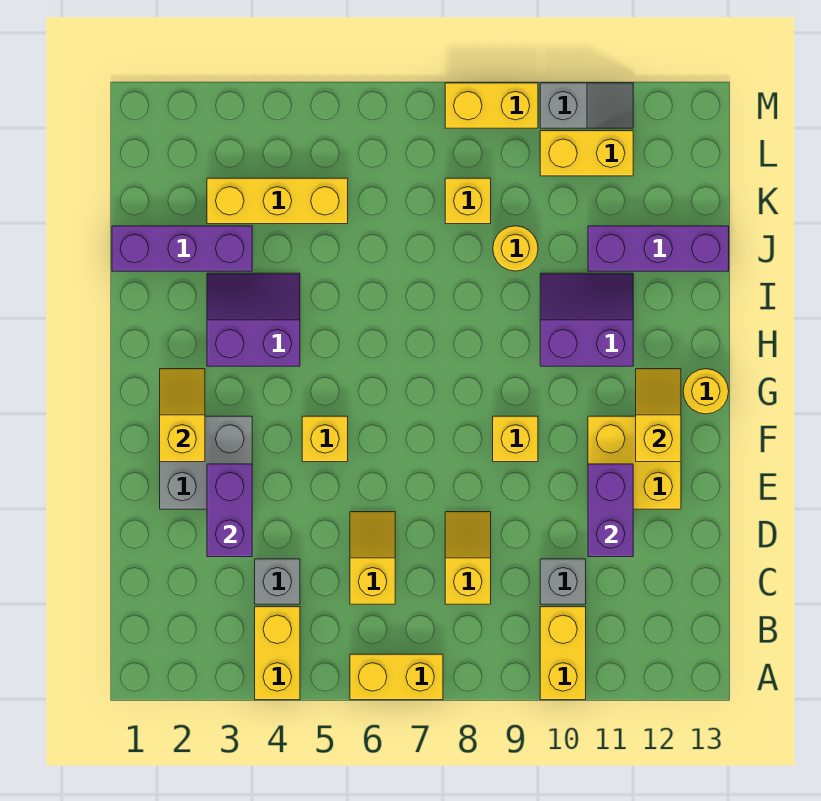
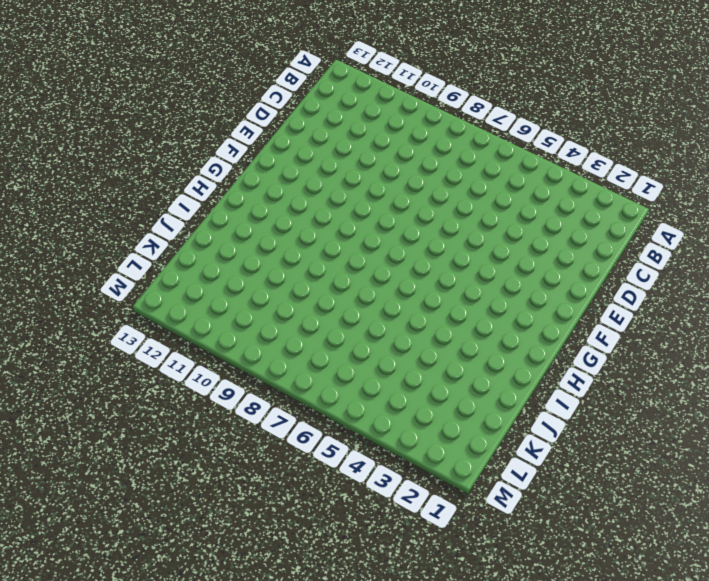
none -> yellow brick A4:B4 level 1
none -> yellow brick A6:A7 level 1
none -> yellow brick A10:B10 level 1

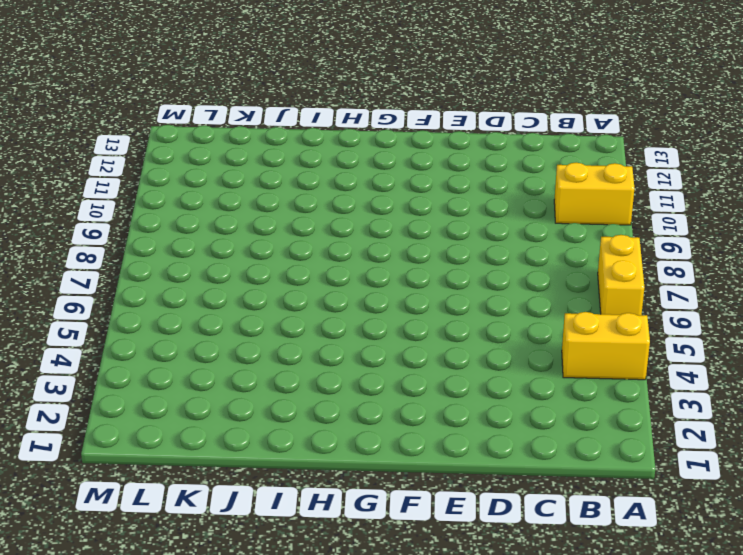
none -> grey brick C4 level 1
none -> yellow slope C6:D6 level 1 top C
none -> yellow slope C8:D8 level 1 top C

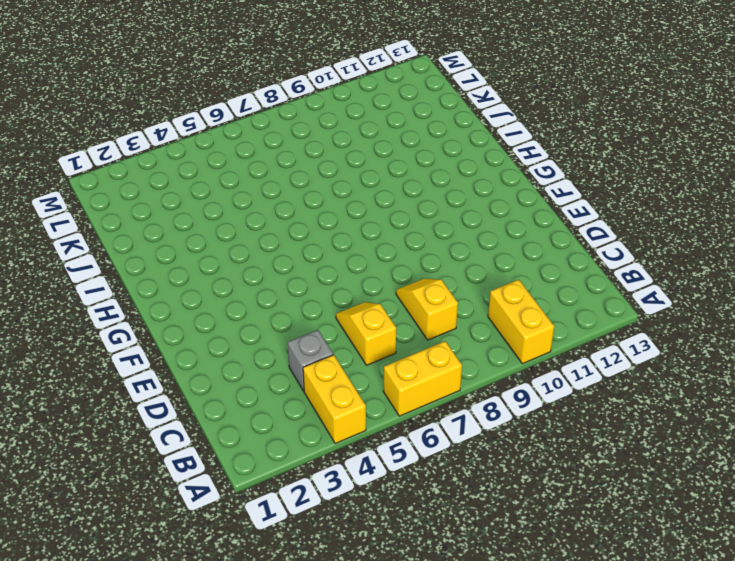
none -> grey brick C10 level 1
none -> grey brick E2:F3 level 1
none -> yellow brick E11:F12 level 1

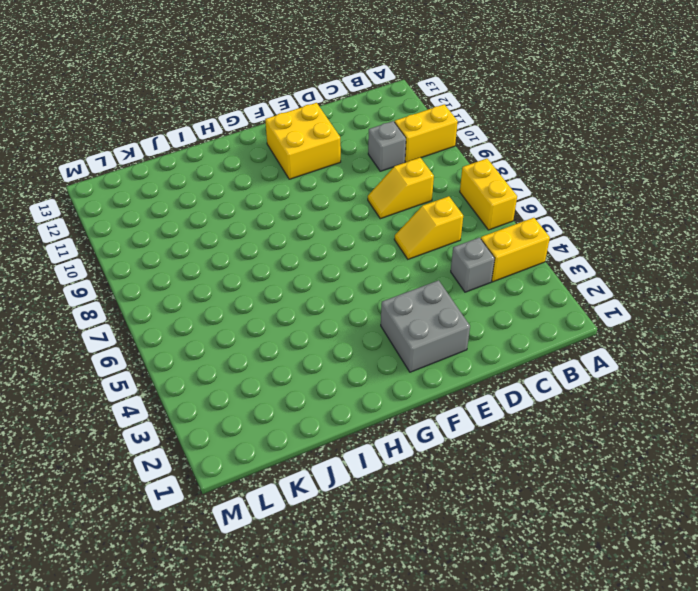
none -> yellow brick F5 level 1
none -> yellow brick F9 level 1
none -> yellow round brick G13 level 1

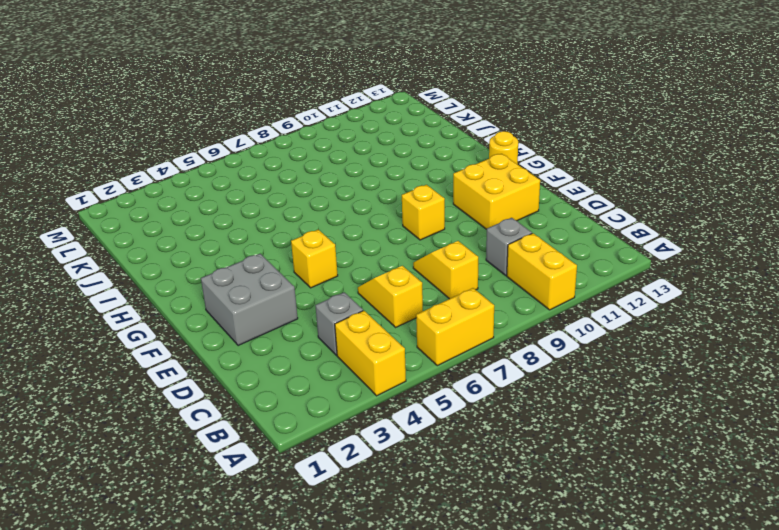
none -> purple slope H3:I4 level 1 top H
none -> purple slope H10:I11 level 1 top H
none -> purple brick J1:J3 level 1

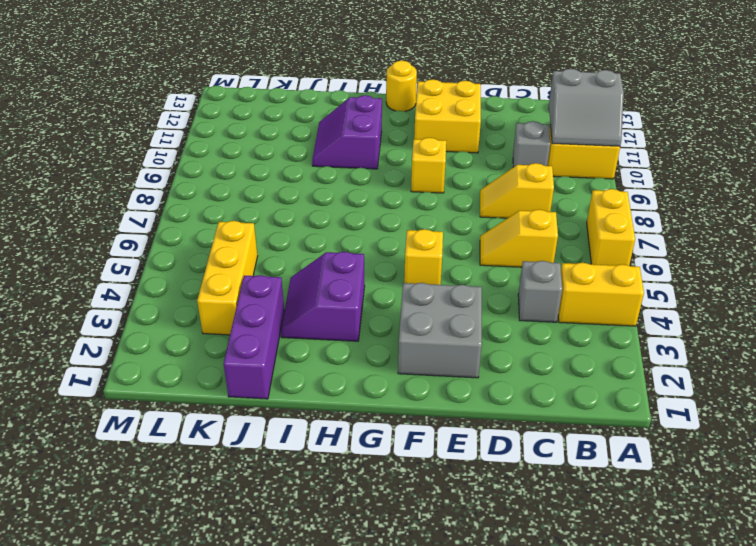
grey slope A10:B11 level 2 top 11 -> none
none -> yellow round brick J9 level 1
none -> purple brick J11:J13 level 1
none -> yellow brick K8 level 1

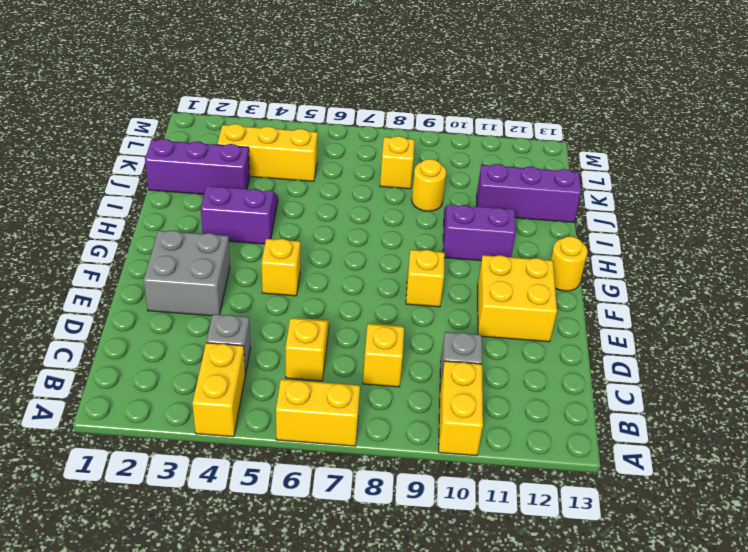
none -> yellow brick L10:L11 level 1
none -> yellow brick M8:M9 level 1
none -> grey slope M10:M11 level 1 top 10

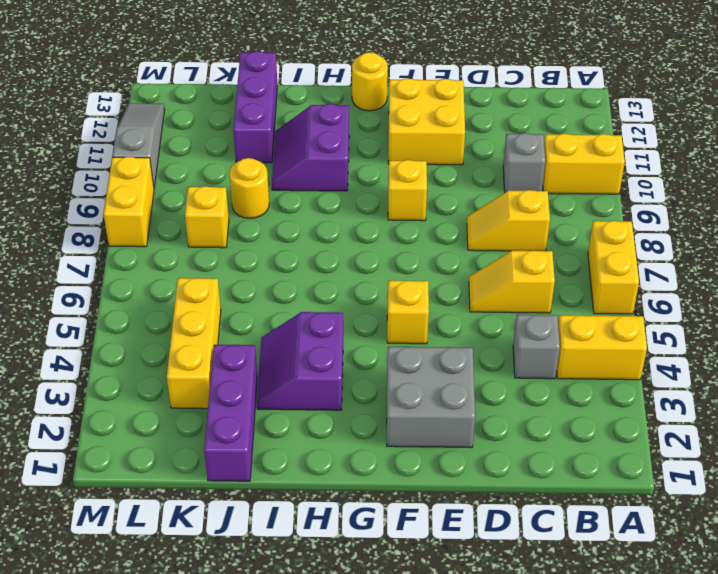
grey slope M10:M12 level 1 top 10 -> grey slope M10:M11 level 1 top 10
none -> yellow brick L10:L11 level 1
none -> purple brick D3:E3 level 2
none -> purple brick D11:E11 level 2

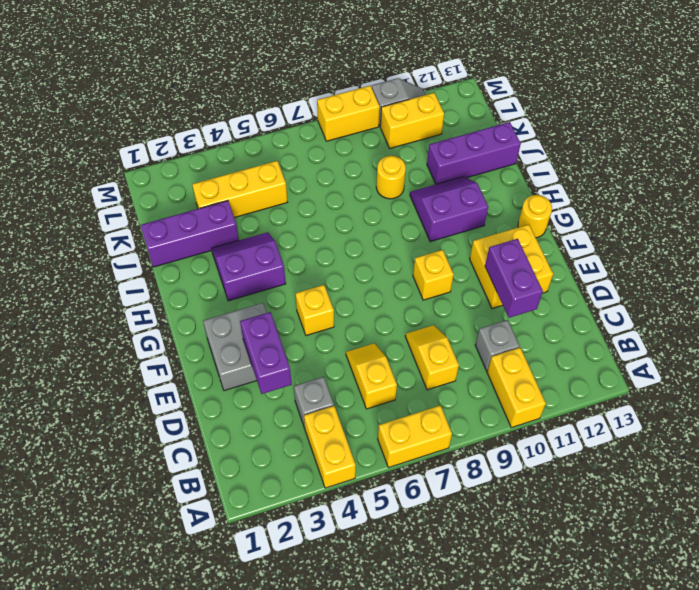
none -> yellow brick K8 level 1
none -> yellow slope F2:G2 level 2 top F
none -> yellow slope F12:G12 level 2 top F

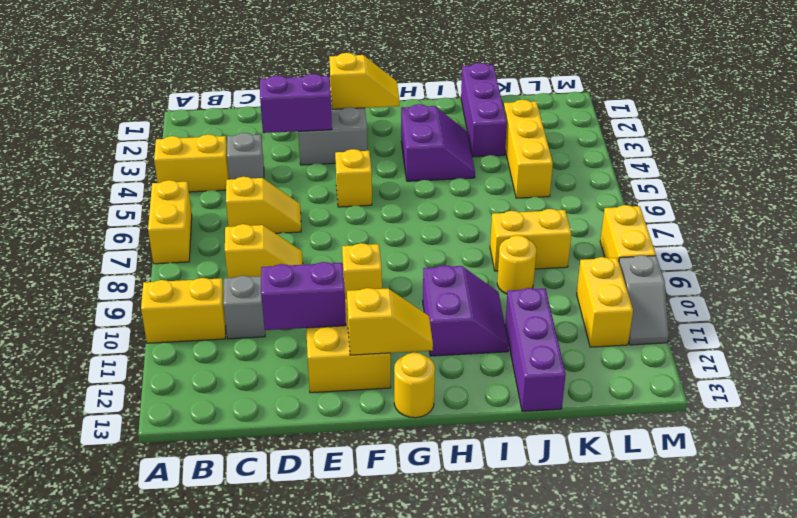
yellow brick J8:K8 level 1 -> yellow brick K8 level 1

